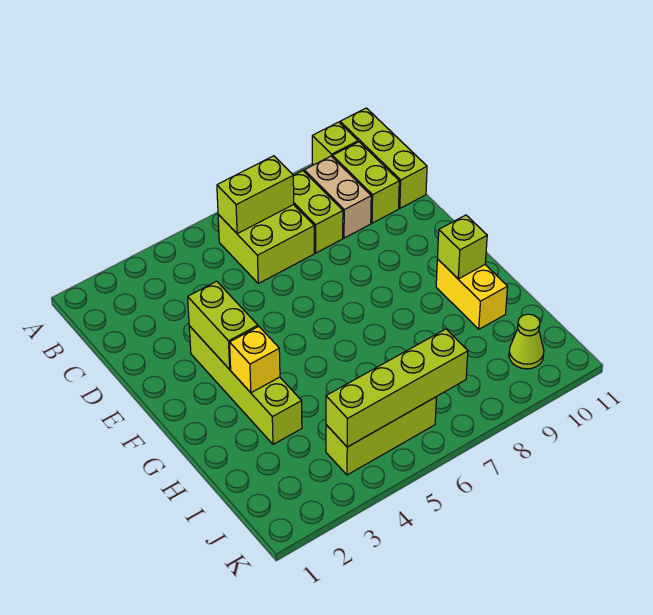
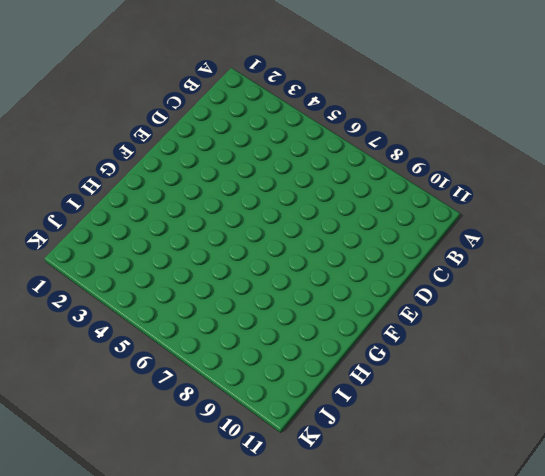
none -> lime brick A10 level 1
none -> lime brick A11:C11 level 1
none -> lime brick B6:C7 level 1

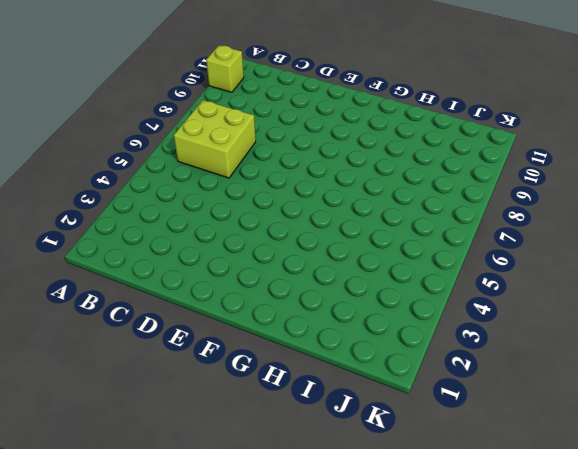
none -> lime brick A11:C11 level 1
none -> lime brick B8:C8 level 1
none -> tan brick B9:C9 level 1

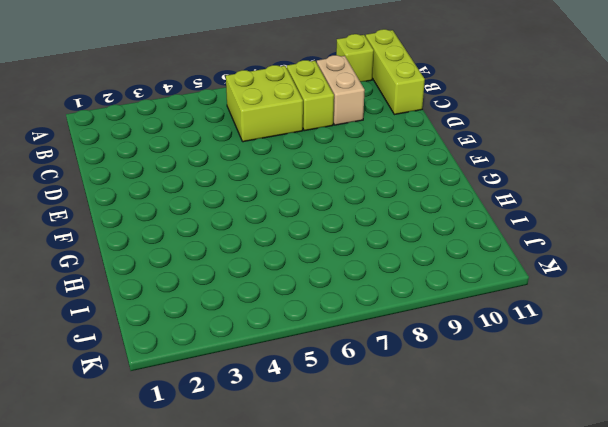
none -> lime brick B10:C10 level 1
none -> lime brick E3:H3 level 1
none -> yellow brick G10:H10 level 1

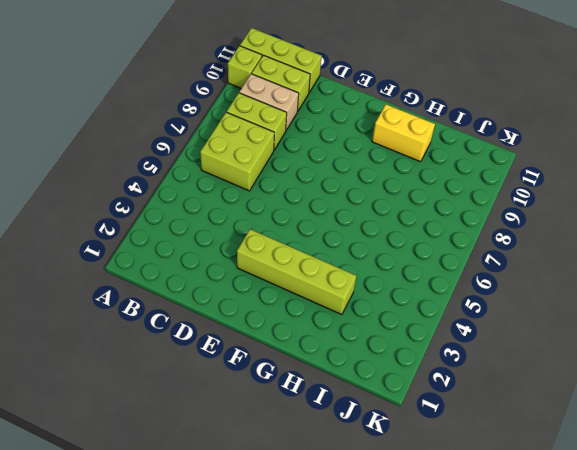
none -> lime brick J4:J6 level 1
none -> lime cone J10 level 1
none -> lime brick B6:B7 level 2

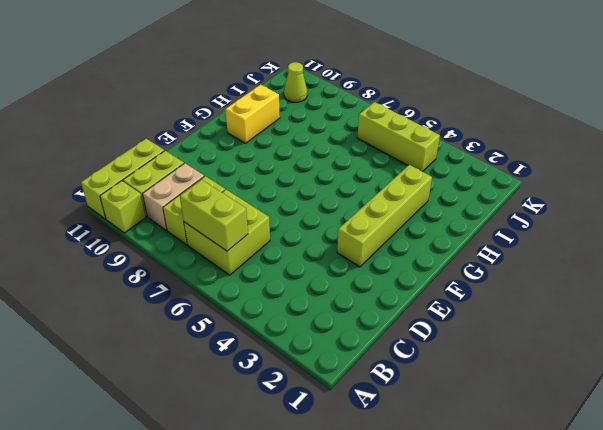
none -> lime brick E3:F3 level 2
none -> yellow brick G3 level 2
none -> lime brick G10 level 2

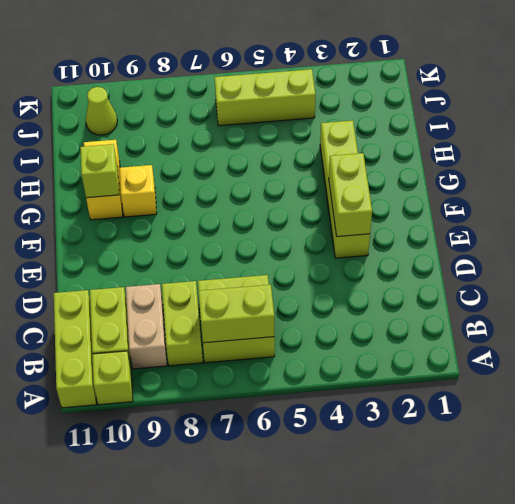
yellow brick G9 level 1 -> yellow brick G3 level 2
none -> lime brick J4:J7 level 2

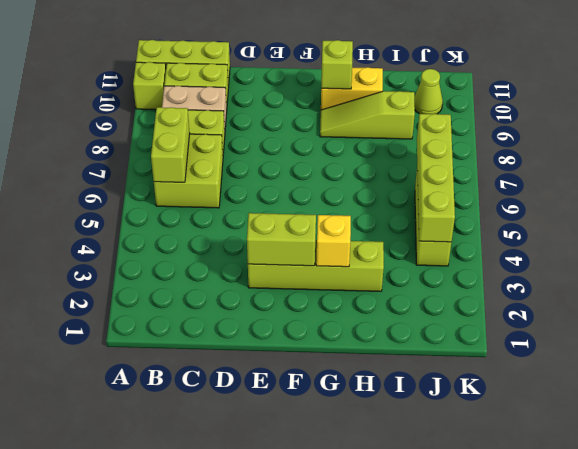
lime slope G9:I9 level 1 top I -> none

